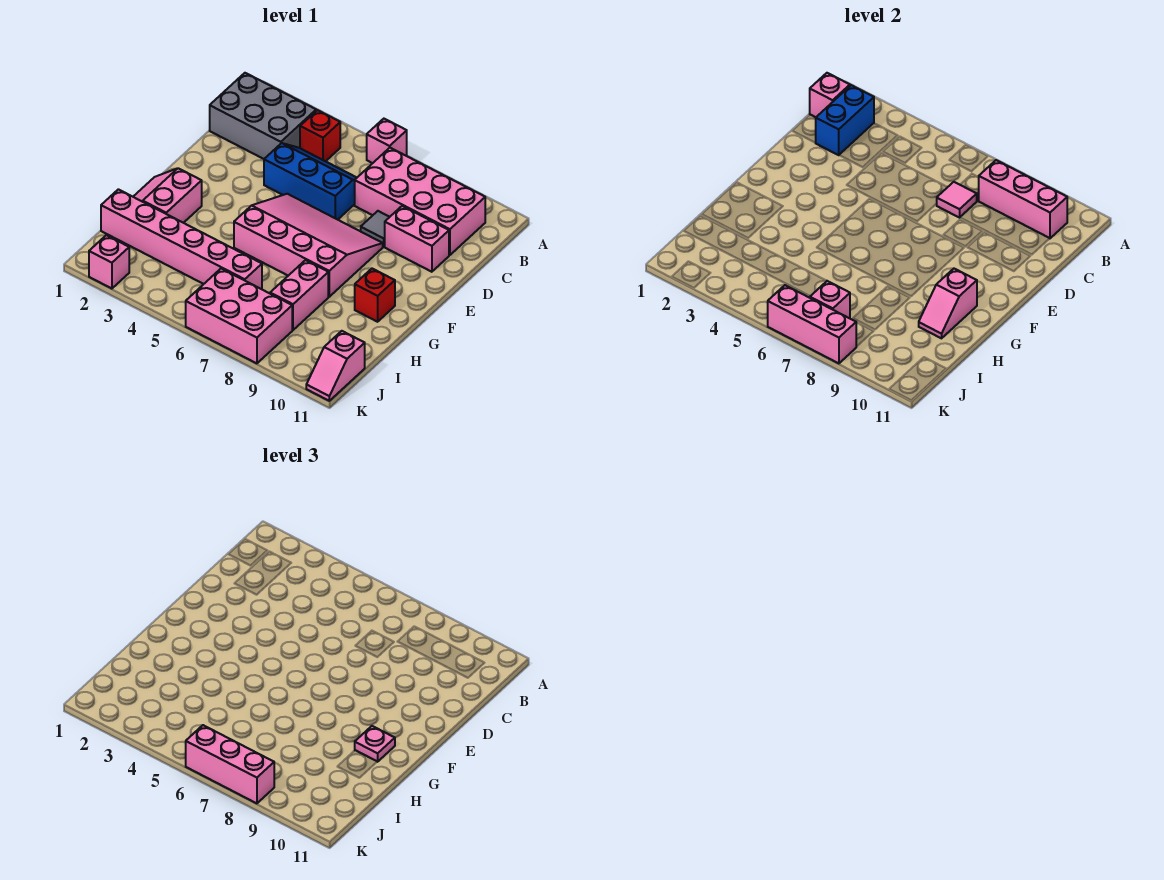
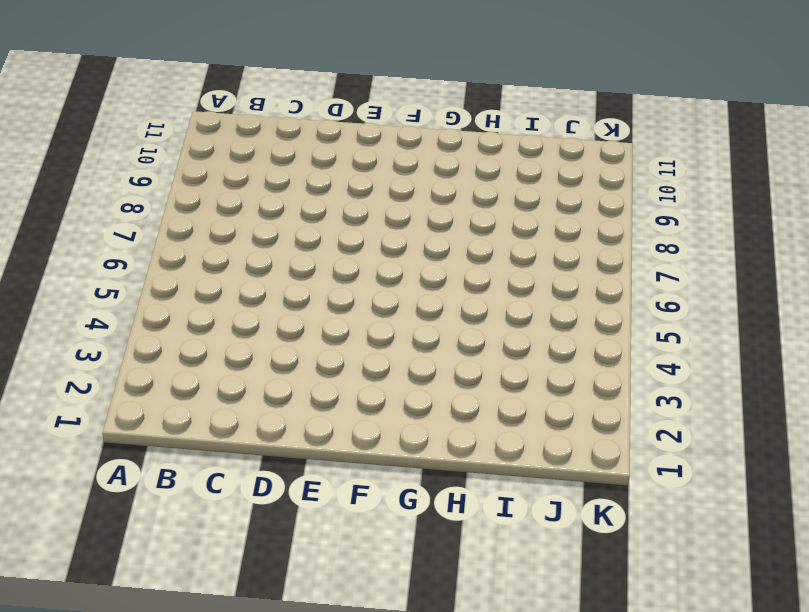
none -> pink brick A6 level 1
none -> grey brick B1:C3 level 1
none -> red brick B4 level 1

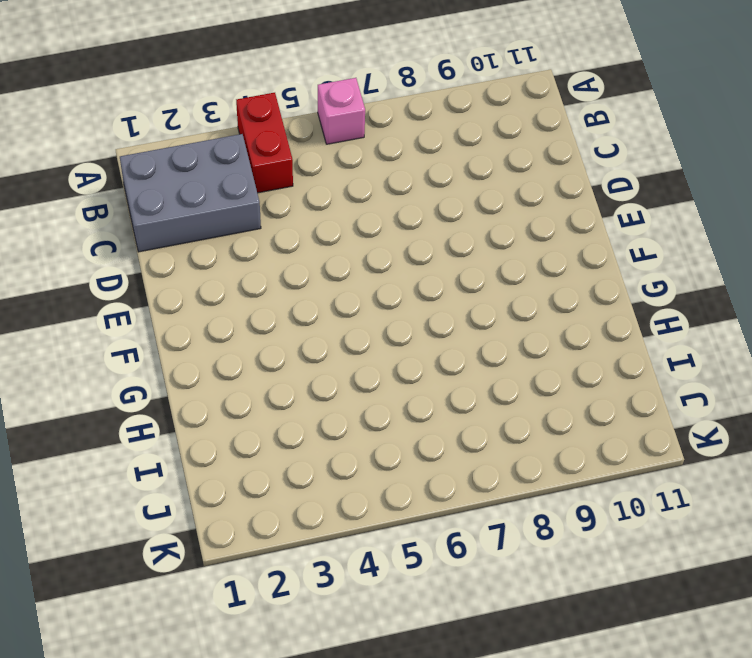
red brick A4:B4 level 1 -> red brick B4 level 1
none -> pink brick B7:C10 level 1
none -> blue slope C4:D6 level 1 top D
none -> grey tile D8 level 1

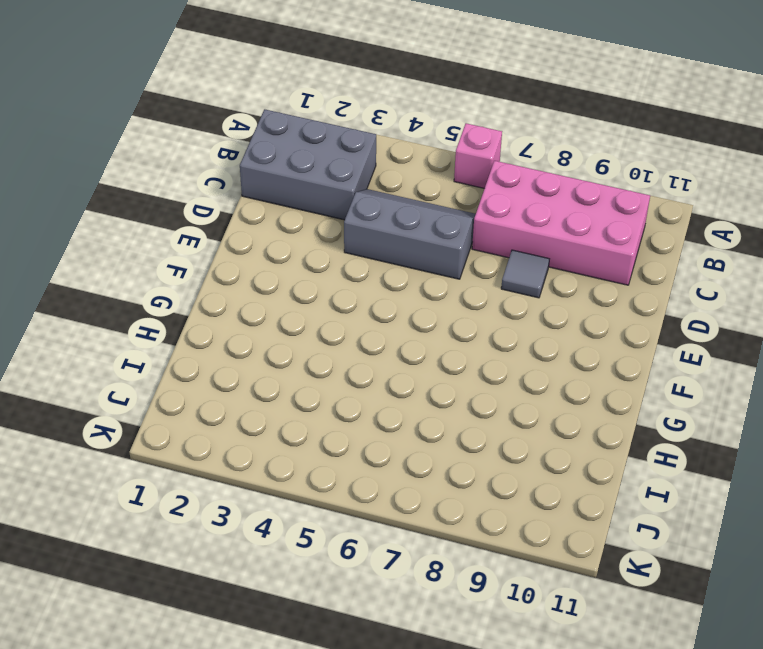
grey slope C4:D6 level 1 top D -> blue slope C4:D6 level 1 top D
none -> red brick B4 level 1
none -> pink brick D9:D10 level 1
none -> pink slope E5:G8 level 1 top G

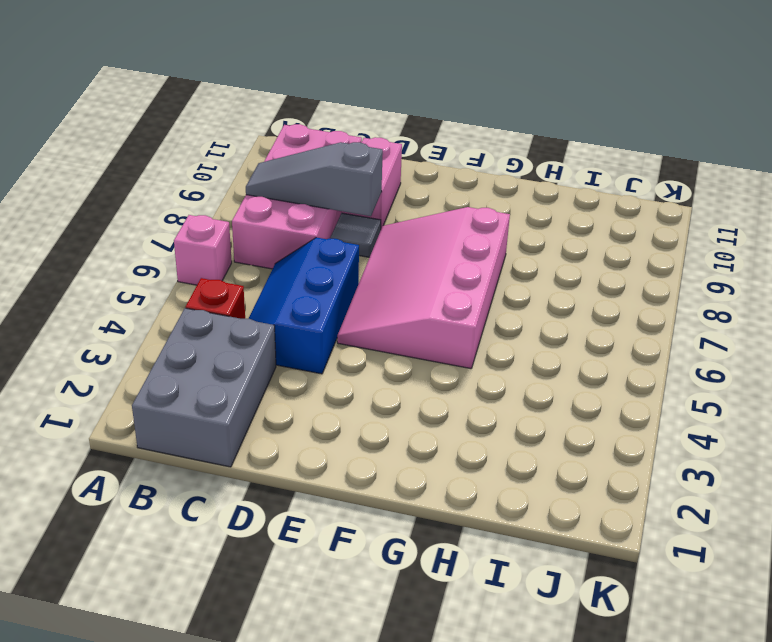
grey slope B8:D8 level 2 top D -> pink brick B8:B10 level 2
none -> pink slope G1:H2 level 1 top 2
none -> red brick G10 level 1
none -> pink brick H8:I8 level 1

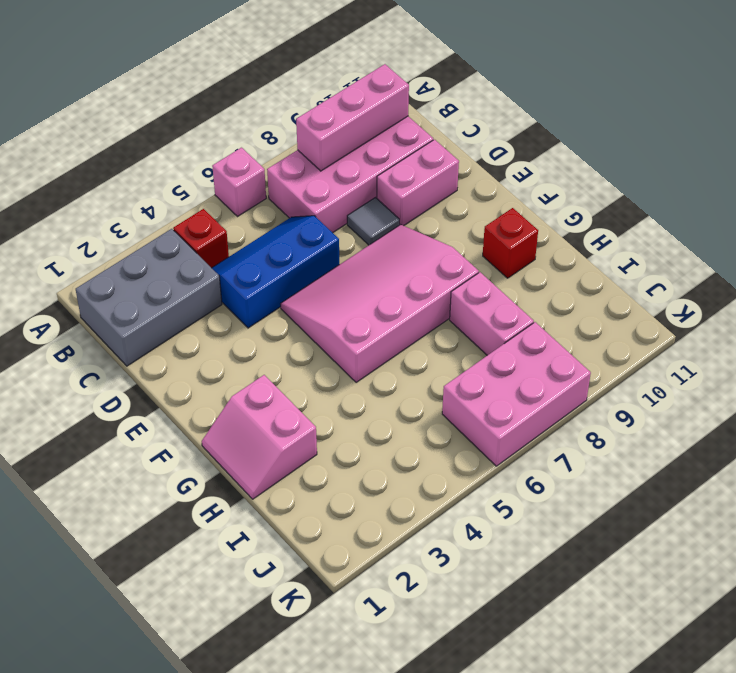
none -> pink brick I1:I6 level 1
none -> pink slope J11:K11 level 1 top J
none -> pink brick K2 level 1

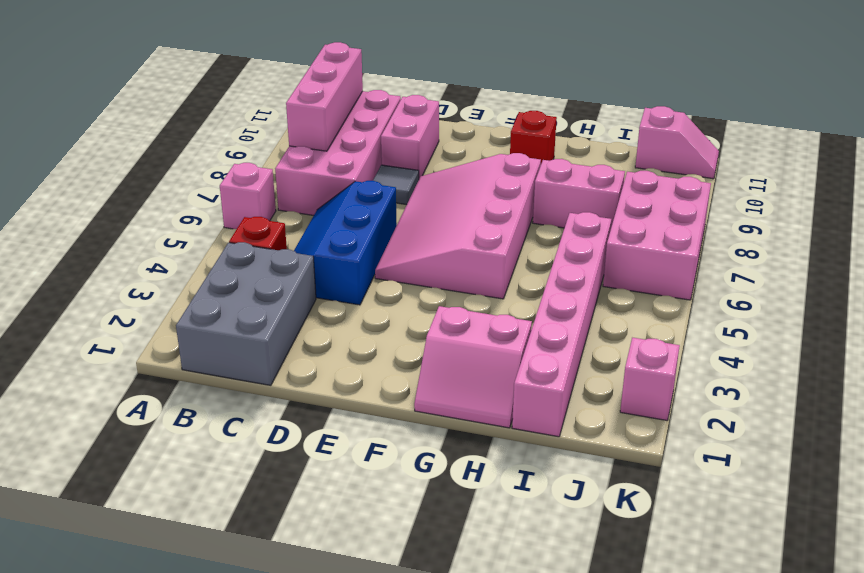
none -> pink brick B1 level 2
none -> blue brick B2:C2 level 2
none -> pink tile C7 level 2

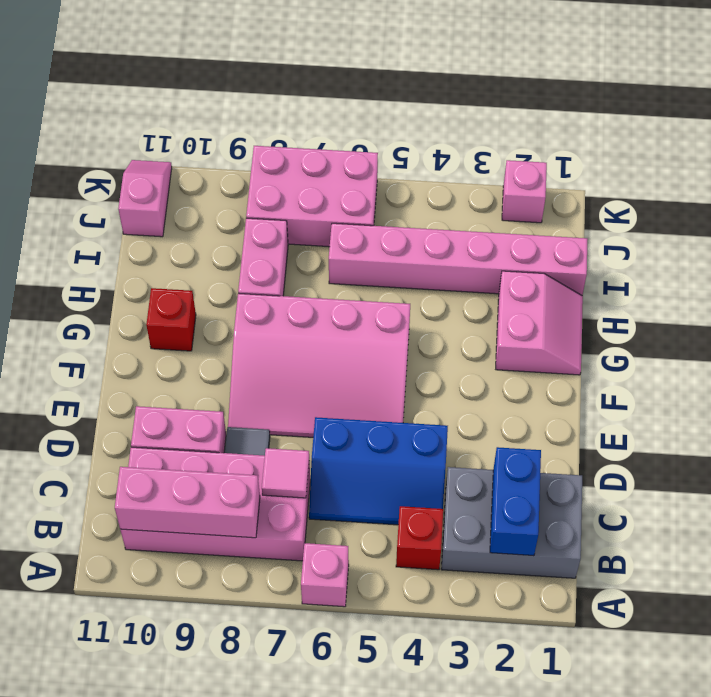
none -> pink brick B1 level 2
none -> pink slope G10:H10 level 2 top G
none -> pink brick J7 level 2

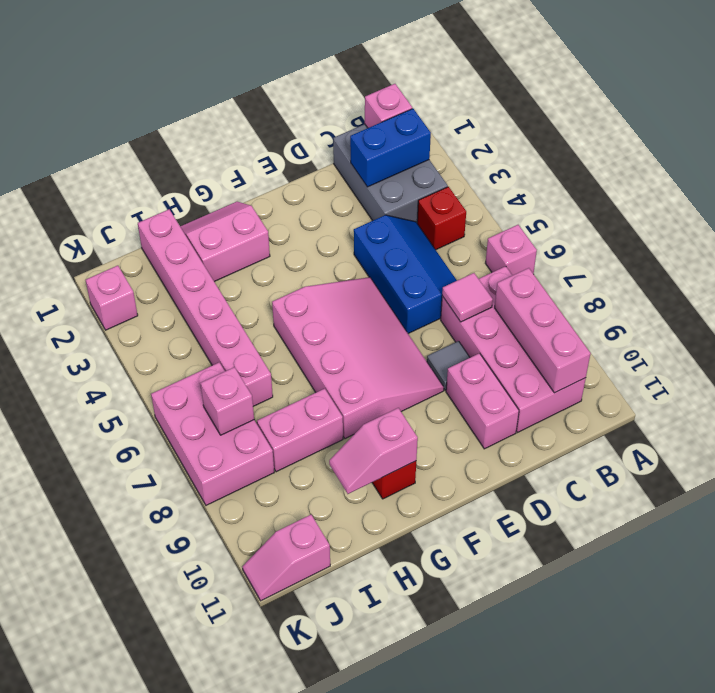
none -> pink brick K6:K8 level 2
none -> pink plate G10 level 3
none -> pink brick K6:K8 level 3

